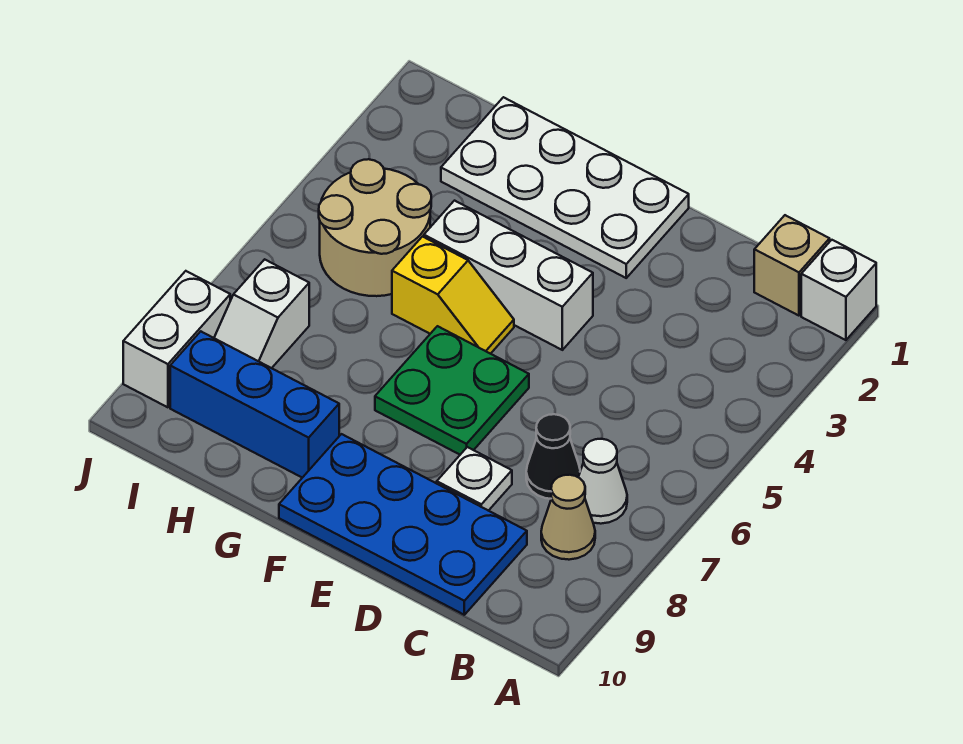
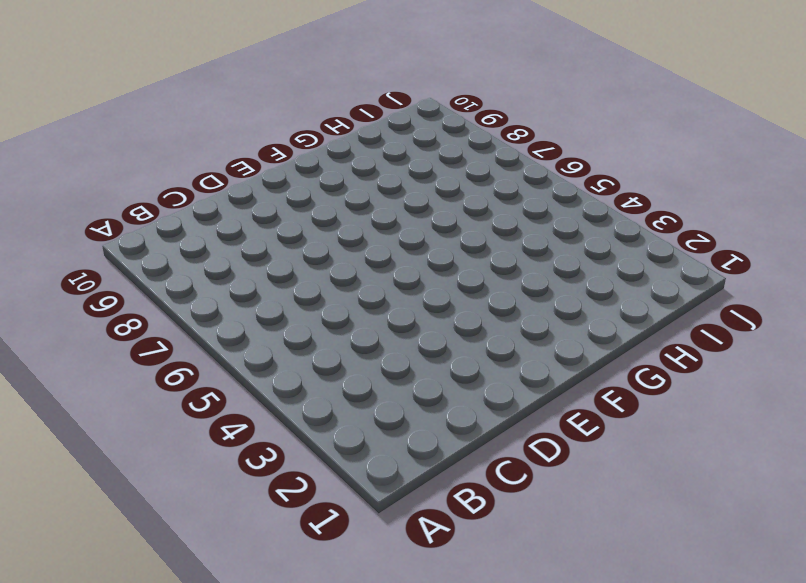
none -> white brick A1 level 1
none -> tan brick B1 level 1
none -> white cone B7 level 1

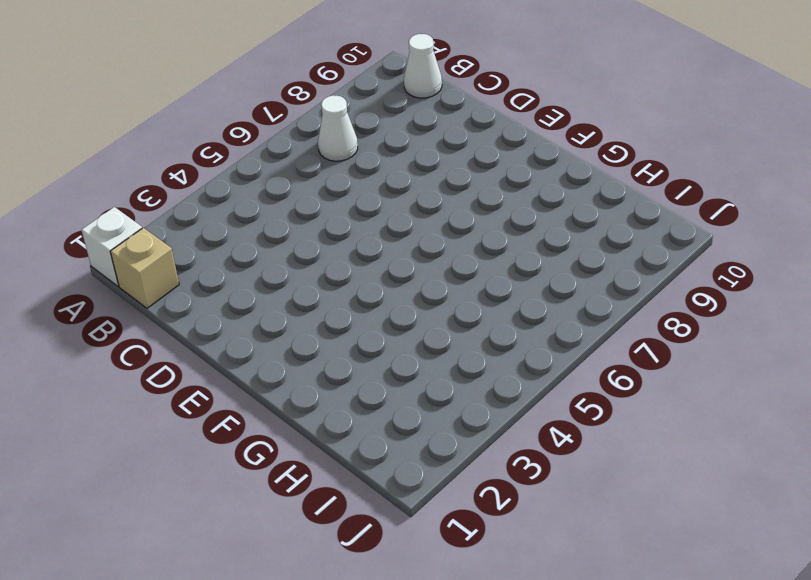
white cone B10 level 1 -> none
none -> tan cone B8 level 1
none -> black cone C7 level 1
none -> blue plate C9:F10 level 1

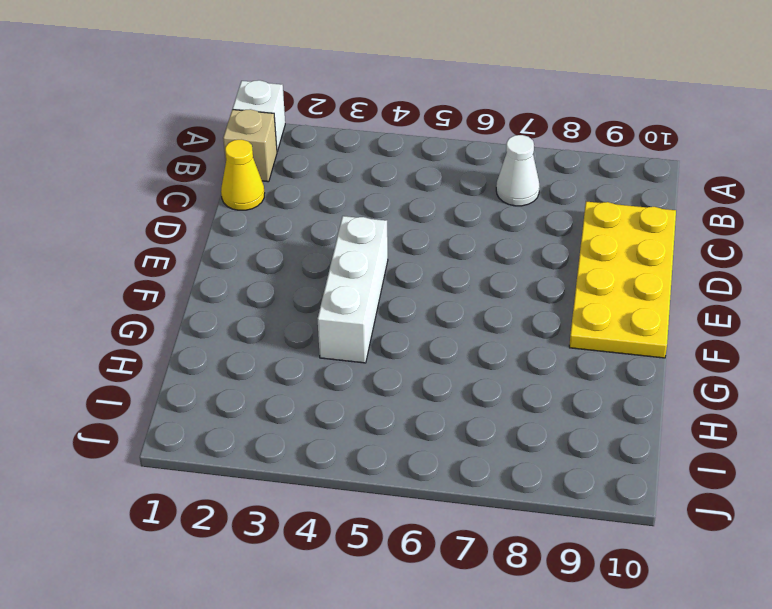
yellow cone C1 level 1 -> none
yellow plate C9:F10 level 1 -> blue plate C9:F10 level 1
none -> tan cone B8 level 1
none -> black cone C7 level 1
none -> white plate D8 level 1

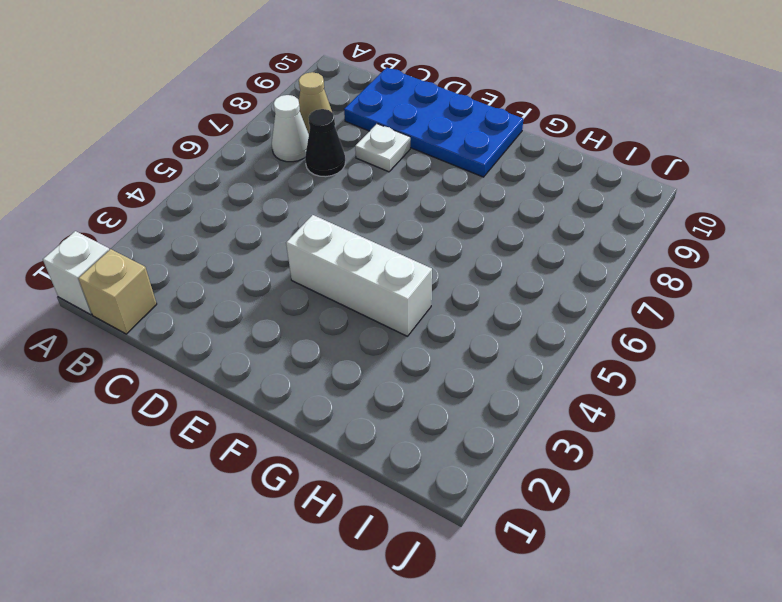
none -> white plate E1:H2 level 1
none -> green plate E6:F7 level 1
none -> yellow slope F5:G5 level 1 top G

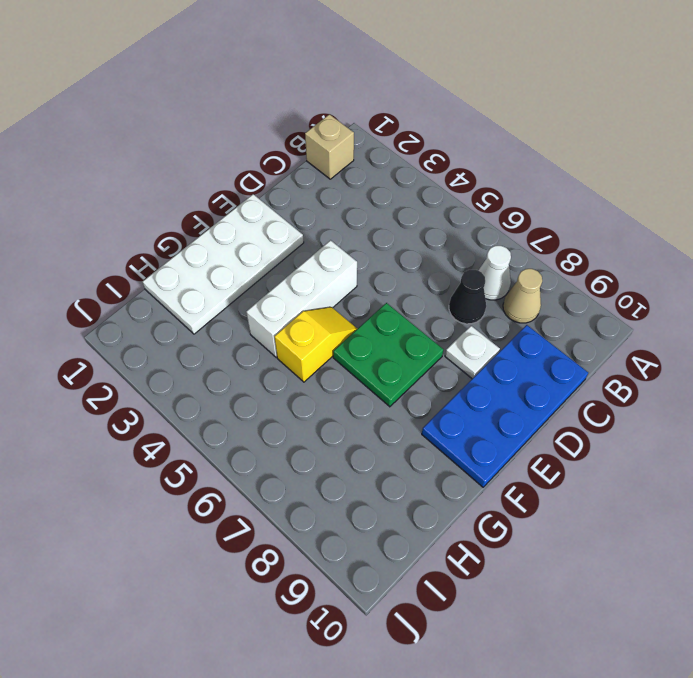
none -> white brick A1 level 1
none -> blue brick G9:I9 level 1
none -> tan round brick H4:I5 level 1

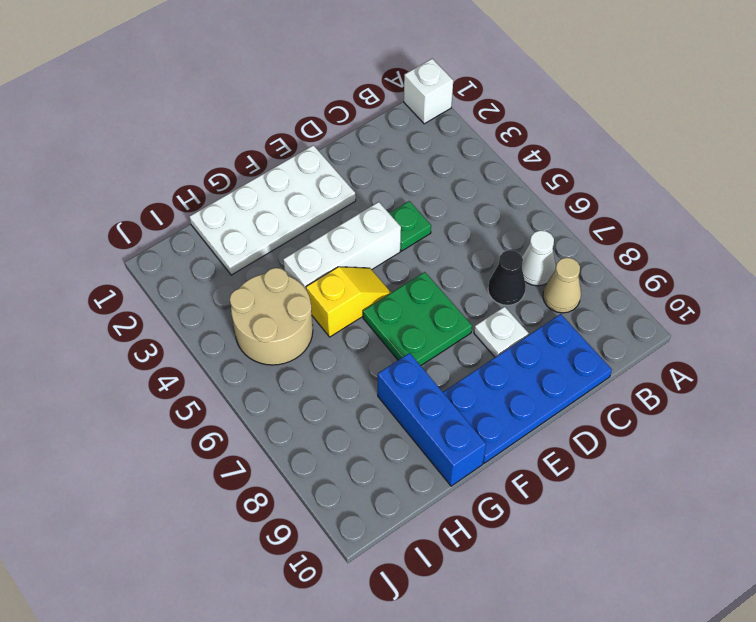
green plate D4 level 1 -> none
blue brick G8:G10 level 1 -> blue brick G9:I9 level 1
none -> tan brick B1 level 1
none -> white slope I7:I8 level 1 top 7
none -> white brick J8:J9 level 1

